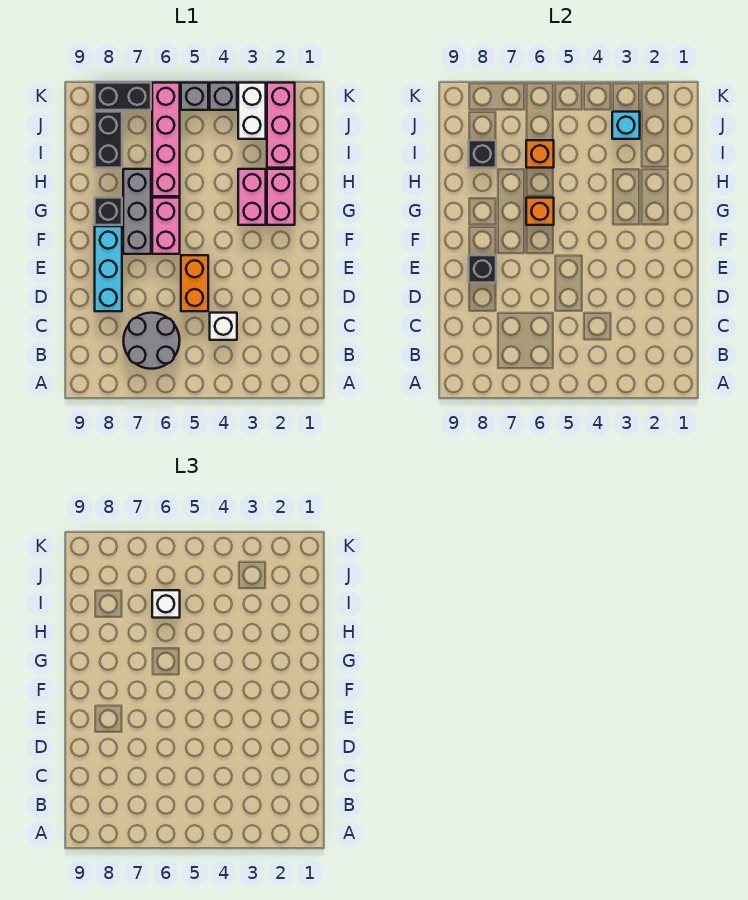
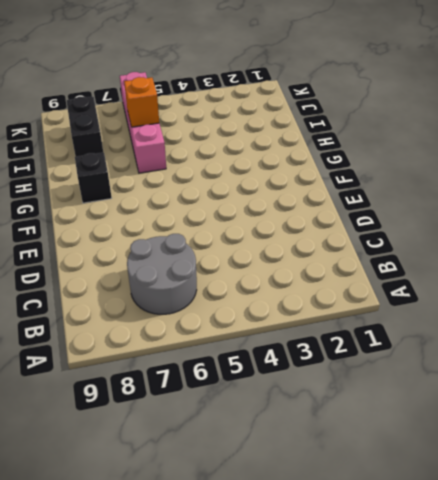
none -> white brick C4 level 1
none -> orange brick D5:E5 level 1
none -> cyan brick D8:F8 level 1

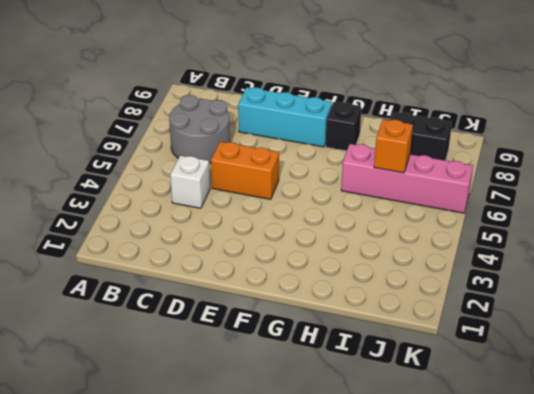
none -> pink brick F6:G6 level 1
none -> grey brick F7:H7 level 1
none -> pink brick G2:H2 level 1

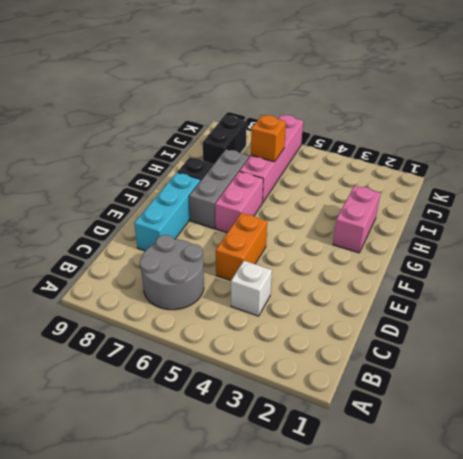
none -> pink brick G3:H3 level 1
none -> pink brick I2:K2 level 1
none -> white brick J3:K3 level 1

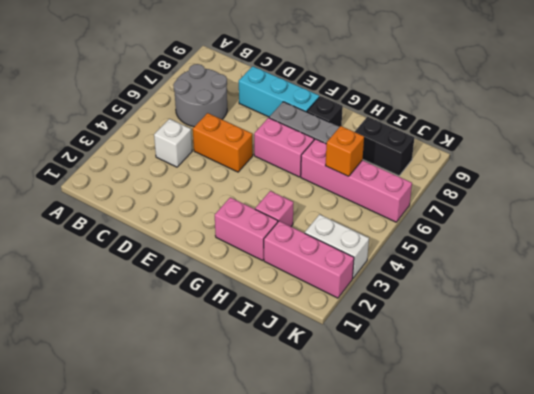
pink brick H3 level 1 -> pink brick G3:H3 level 1
none -> grey brick K4 level 1
none -> grey brick K5 level 1
none -> black brick K7:K8 level 1

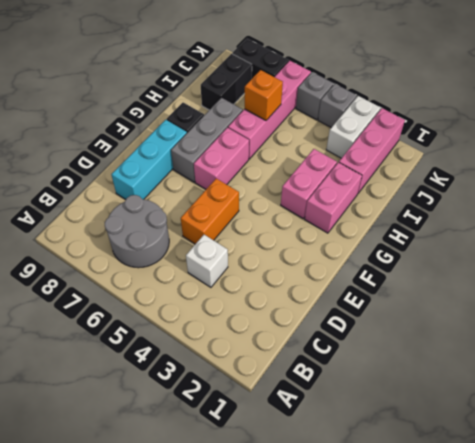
none -> black brick E8 level 2
none -> orange brick G6 level 2
none -> black brick I8 level 2

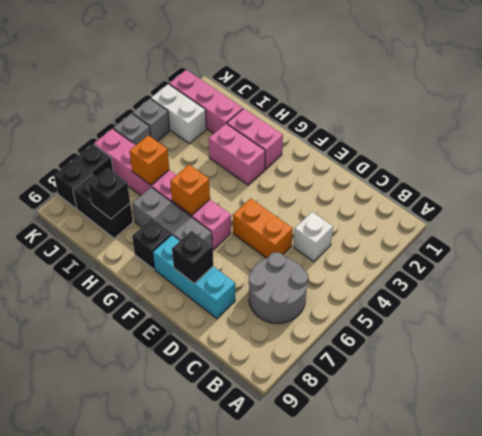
none -> cyan brick J3 level 2
none -> white brick I6 level 3

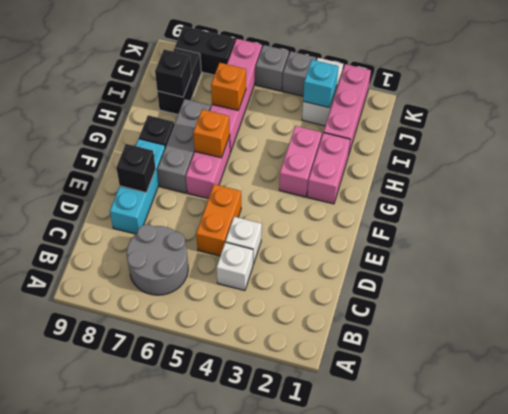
white brick D4 level 1 -> white brick I6 level 3

